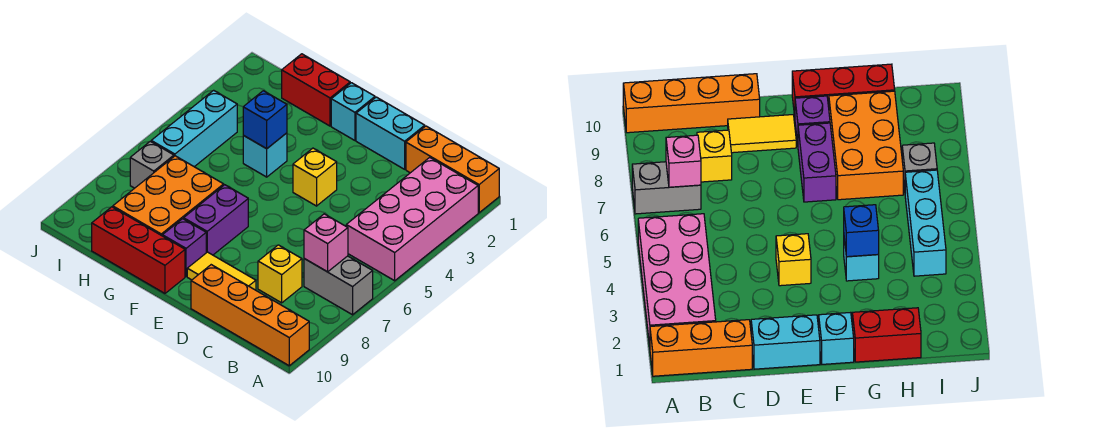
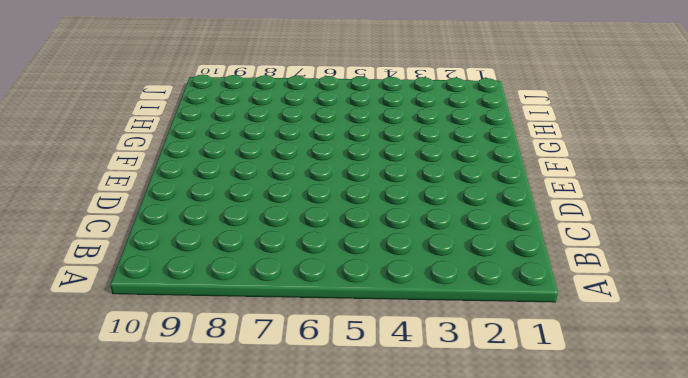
none -> orange brick A1:C1 level 1
none -> pink brick A2:B5 level 1
none -> grey brick A7:B7 level 1

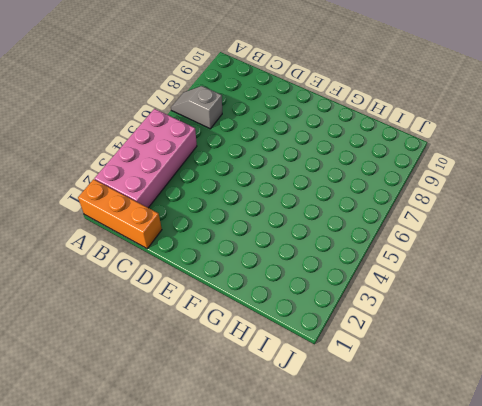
grey slope A7:B7 level 1 top B -> grey brick A7:B7 level 1
none -> orange brick A10:D10 level 1
none -> yellow brick C8 level 1
none -> cyan brick D1:E1 level 1

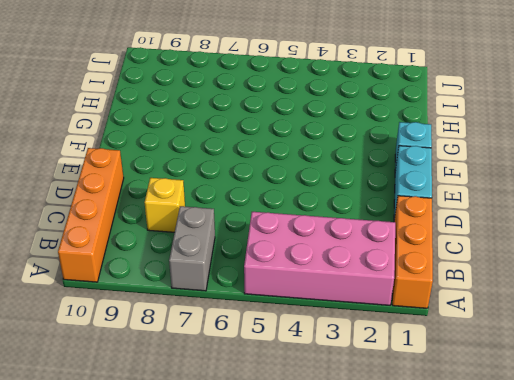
none -> yellow tile D9:E9 level 1
none -> yellow brick E4 level 1
none -> purple brick F7:F8 level 1

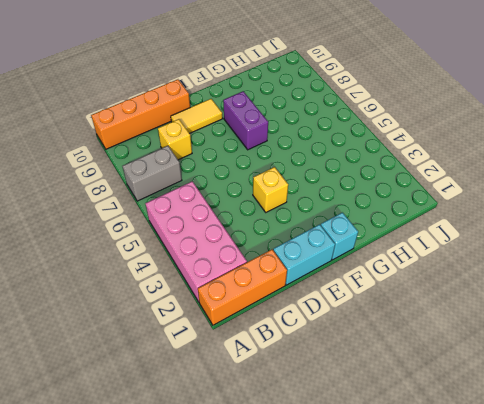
none -> purple brick F9 level 1
none -> red brick F10:H10 level 1
none -> red brick G1:H1 level 1

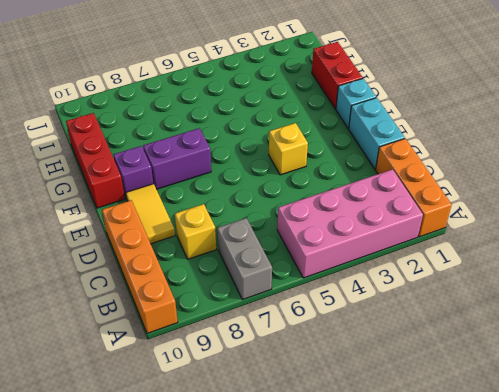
none -> cyan brick G4 level 1
none -> orange brick G7:H9 level 1
none -> cyan brick I4:I6 level 1

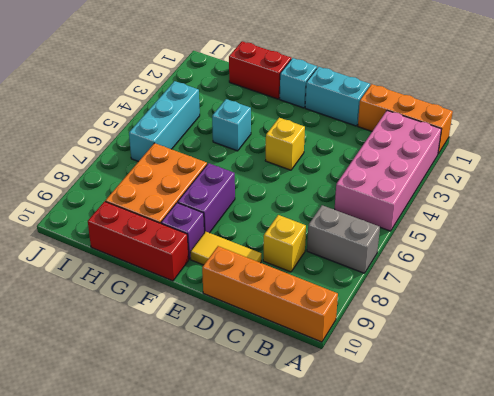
none -> grey brick I7 level 1
none -> pink brick B7 level 2
none -> blue brick G4 level 2

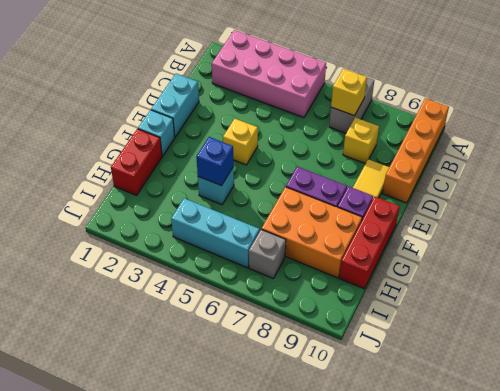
yellow brick B7 level 2 -> pink brick B7 level 2
none -> orange brick A1:C1 level 1

